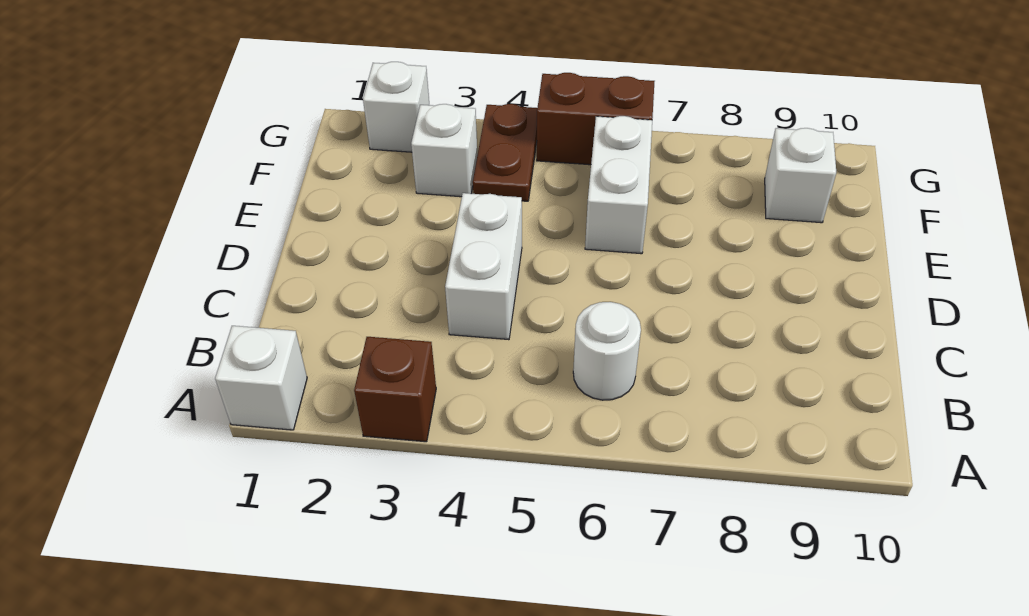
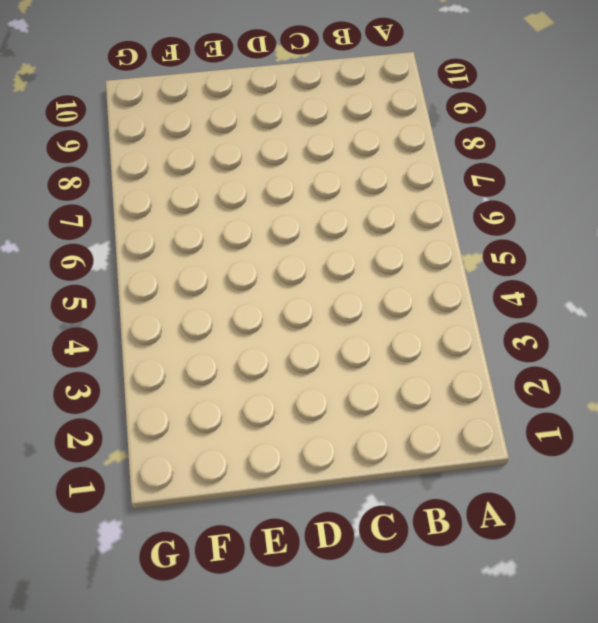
none -> white brick A1 level 1
none -> brown brick A3 level 1

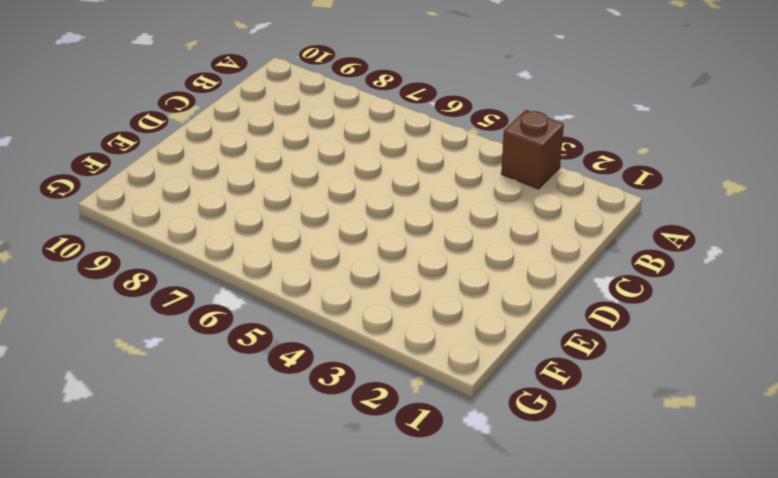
none -> white brick A1 level 1
none -> white round brick B6 level 1

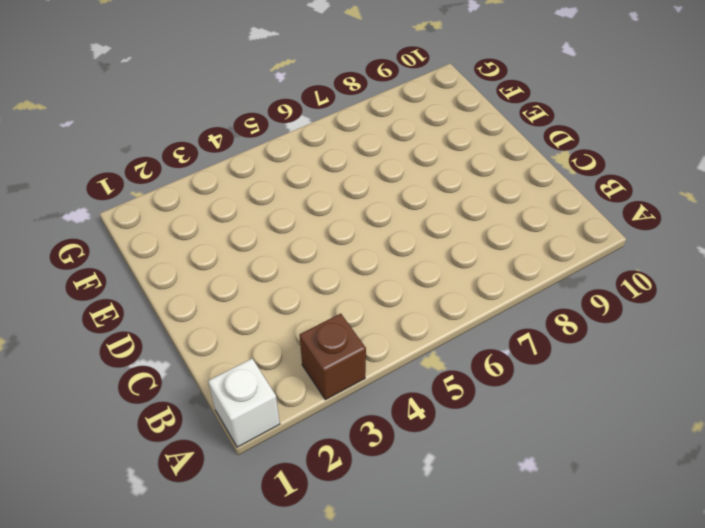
none -> white round brick B6 level 1
none -> white brick C4:D4 level 1

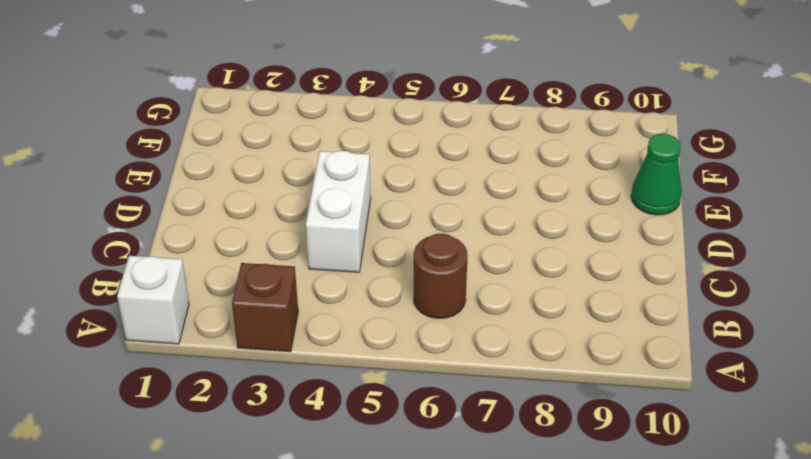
brown round brick B6 level 1 -> white round brick B6 level 1
green cone E10 level 1 -> none
none -> white brick E6:F6 level 1
none -> white brick F3 level 1

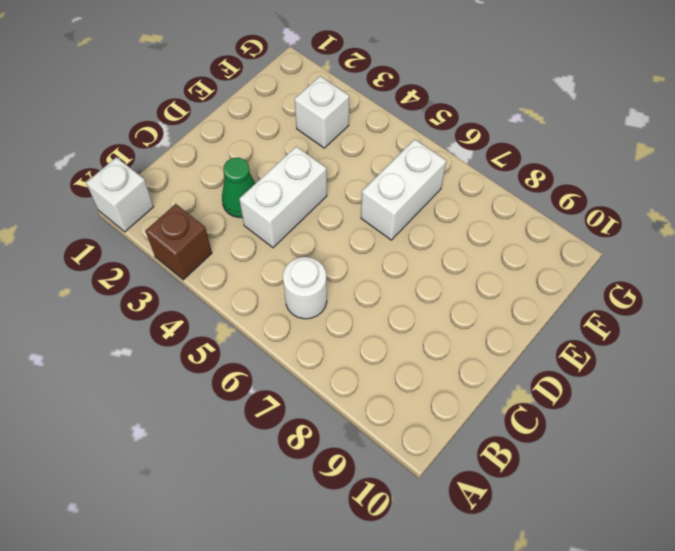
green cone C3 level 1 -> none
none -> brown plate F4:G4 level 1
none -> white brick F9 level 1

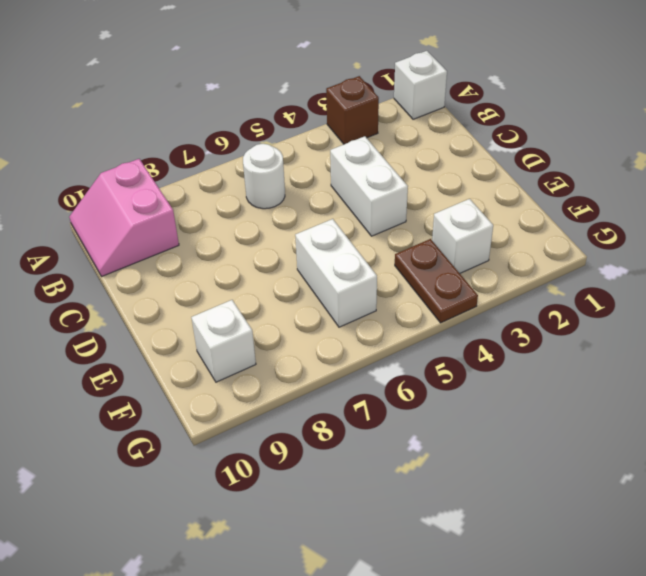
pink slope A9:B10 level 1 top 9 -> none
none -> white brick G2 level 1
none -> brown brick G5:G6 level 1

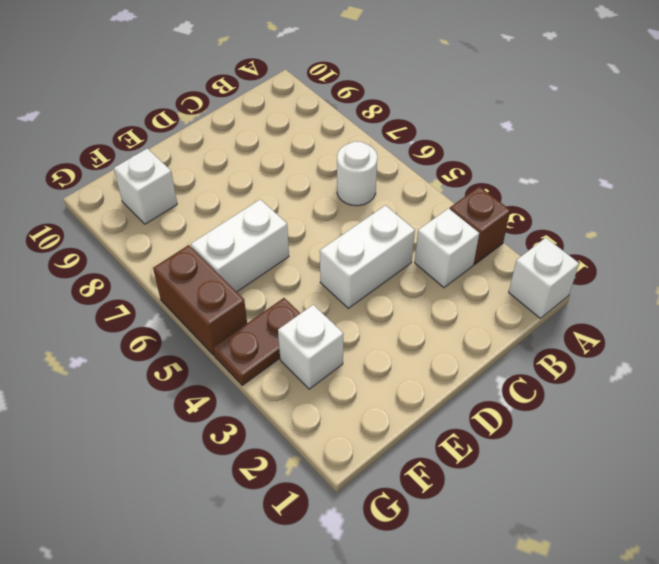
white brick B3 level 1 -> white brick G2 level 1

